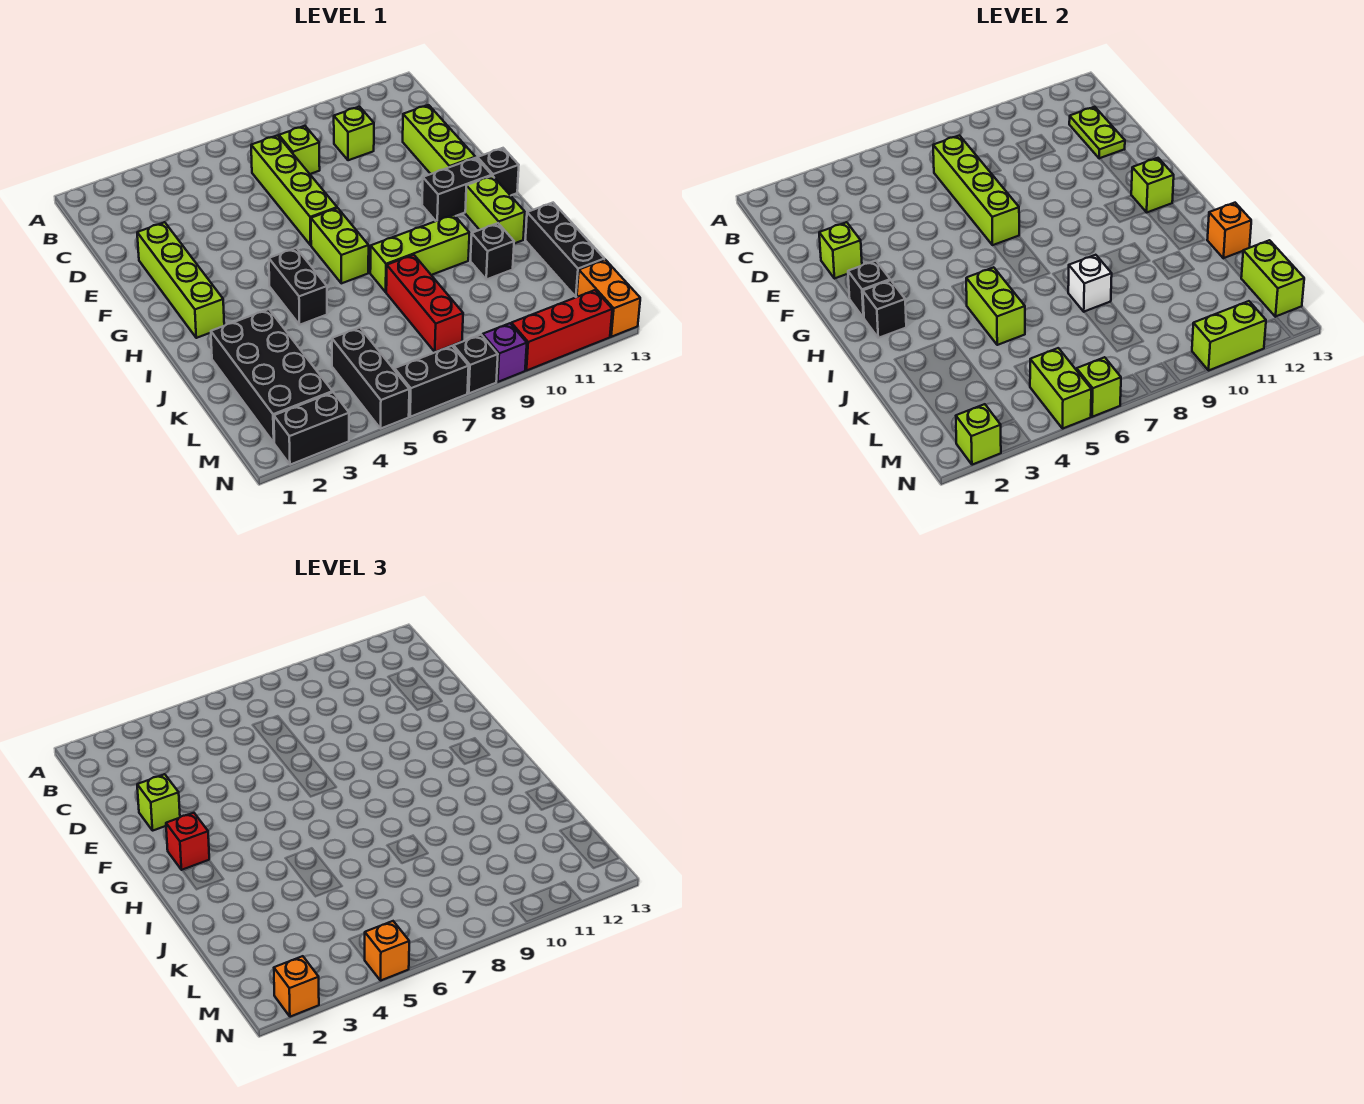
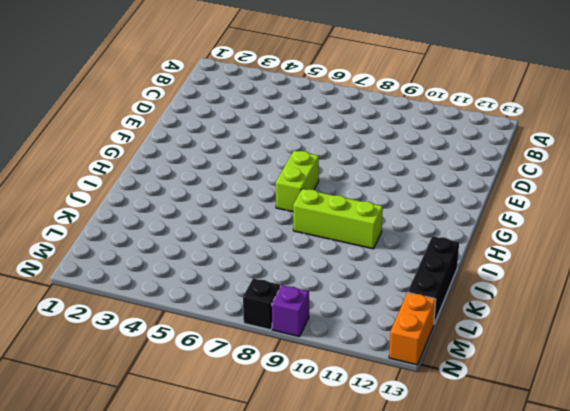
none -> lime brick C7:F7 level 1
none -> lime brick C8 level 1
none -> lime brick C10 level 1
none -> lime brick D12:F12 level 1

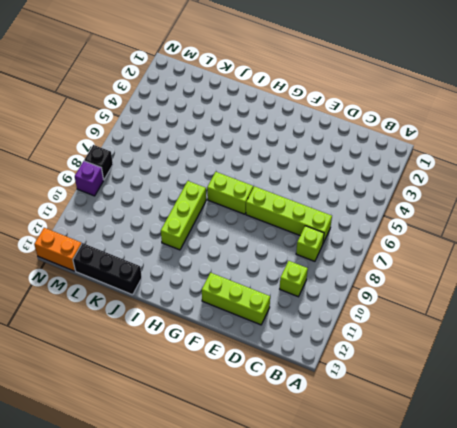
none -> lime brick E2:H2 level 1
none -> black brick G11:G12 level 1
none -> black brick G13 level 1
none -> black brick H5:I5 level 1

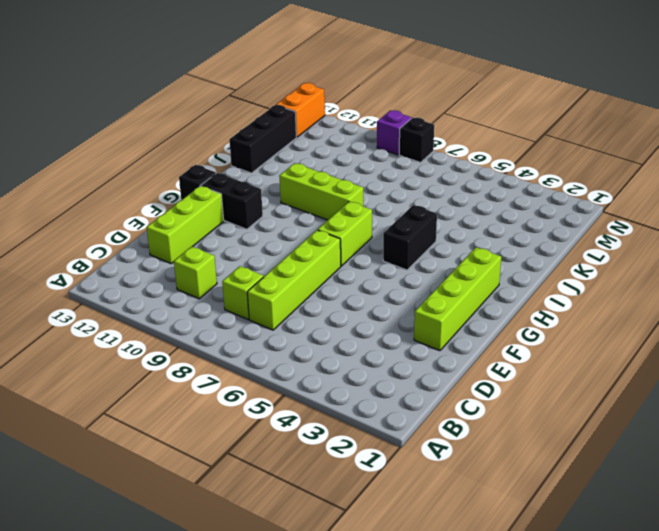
none -> lime brick H12:I12 level 1
none -> black brick J2:M3 level 1
none -> red brick J8:L8 level 1
none -> black brick J11 level 1

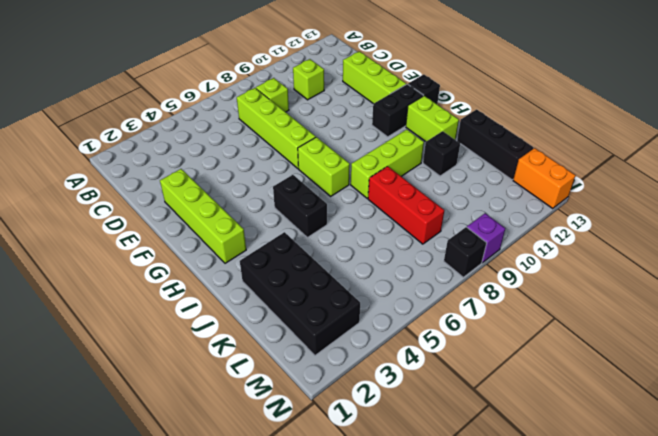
none -> black brick L5:N5 level 1
none -> black brick N2:N3 level 1
none -> black brick N6:N7 level 1
none -> red brick N10:N12 level 1

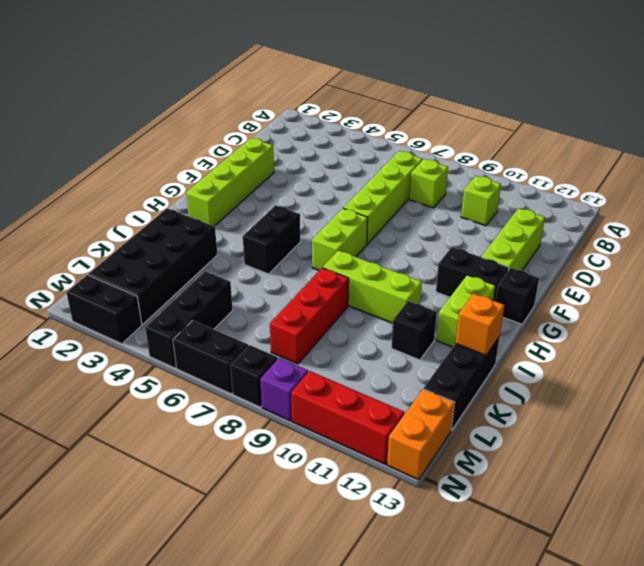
none -> lime brick C7:F7 level 2
none -> lime plate C12:D12 level 2
none -> lime brick E2 level 2
none -> black brick G2 level 2

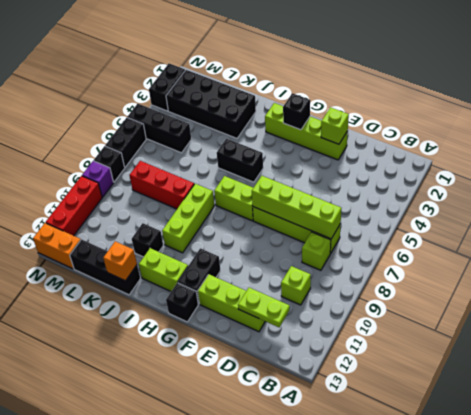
none -> lime brick G12 level 2
none -> black brick H2 level 2
none -> lime brick I5:J5 level 2
none -> white brick J8 level 2

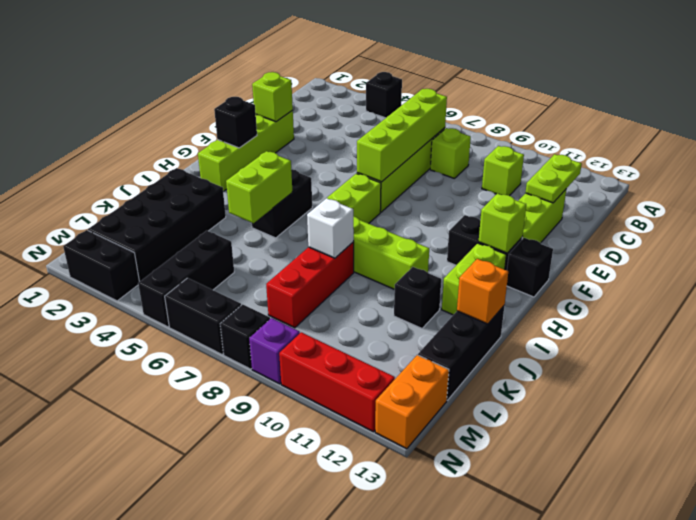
black brick A4 level 1 -> black brick H2 level 2
none -> lime brick L13:M13 level 2
none -> lime brick M5:N5 level 2
none -> lime brick N2 level 2
none -> lime brick N6 level 2

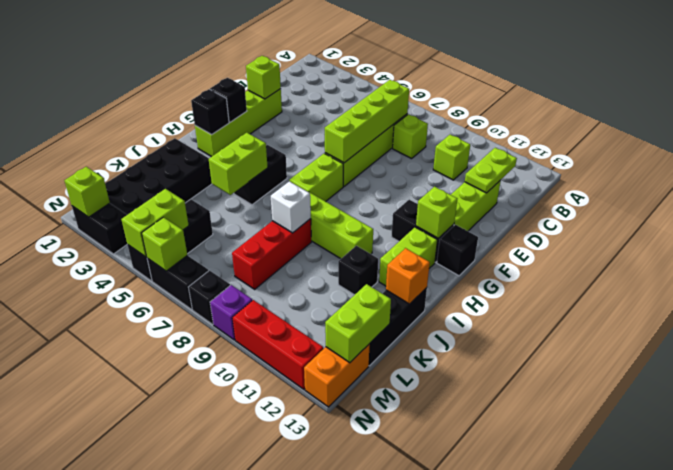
none -> lime brick N10:N11 level 2
none -> lime brick E2 level 3
none -> red brick G2 level 3
none -> orange brick N2 level 3

